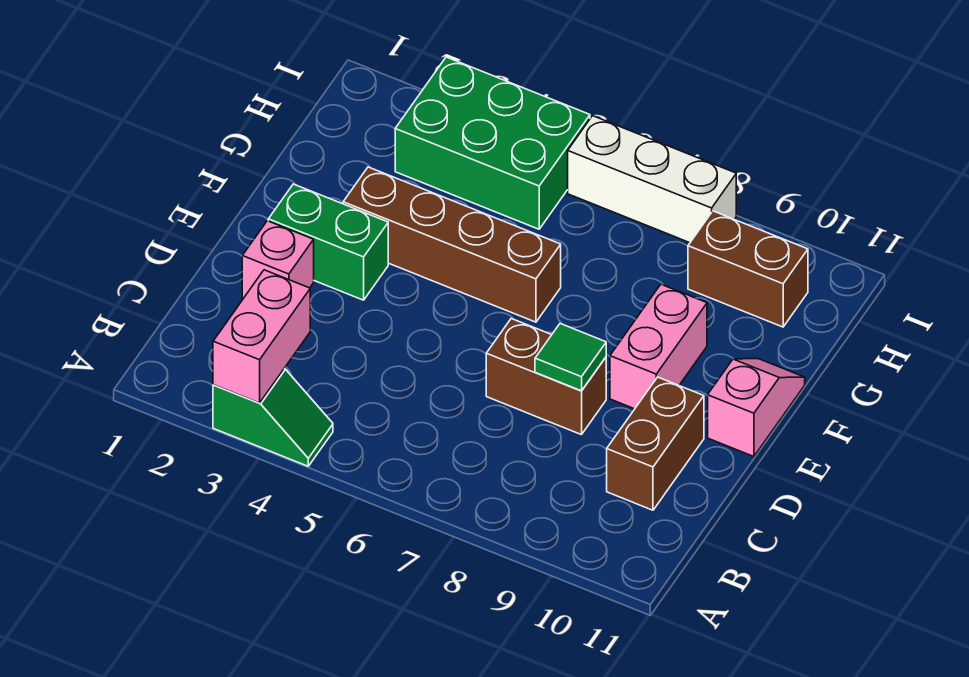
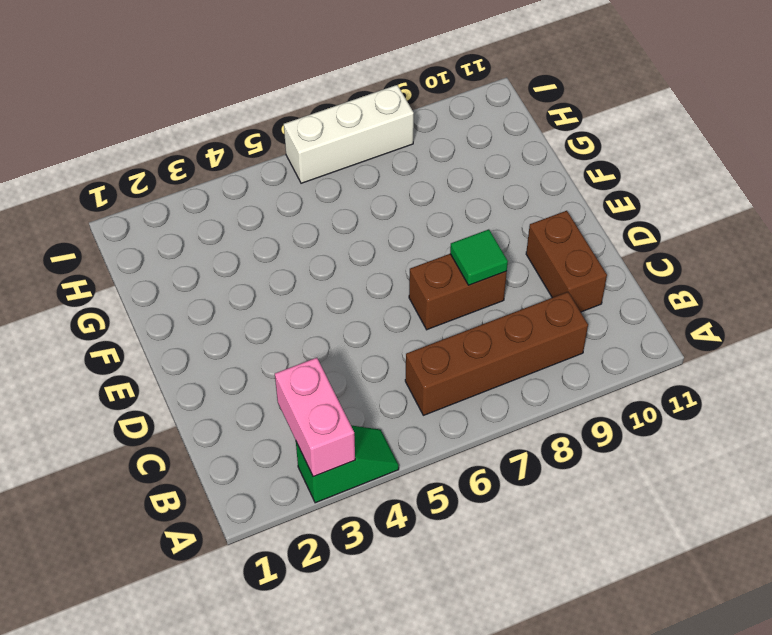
brown brick B6:B9 level 1 -> brown brick F3:F6 level 1
none -> pink brick D2 level 1
none -> green brick E2:E3 level 1
none -> pink brick E9:F9 level 1

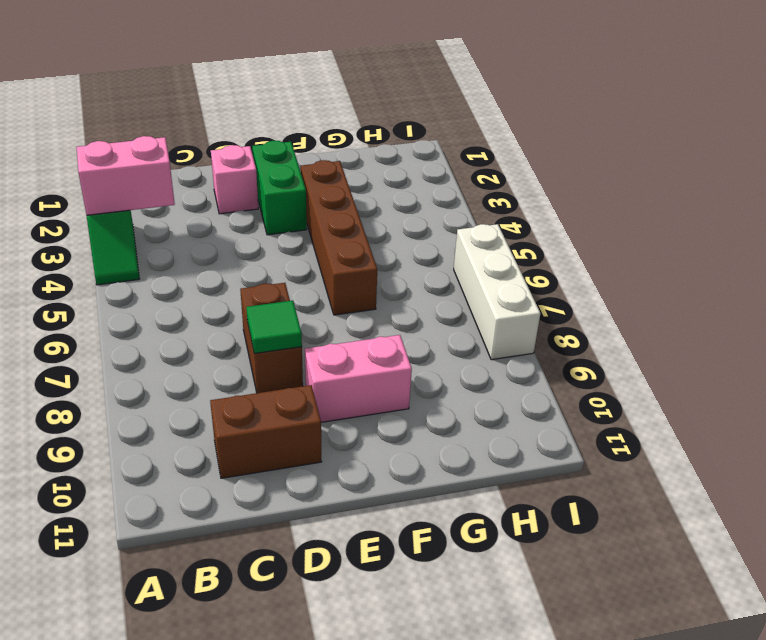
none -> pink slope E11:F11 level 1 top E
none -> green brick H3:I5 level 1
none -> brown brick H9:H10 level 1

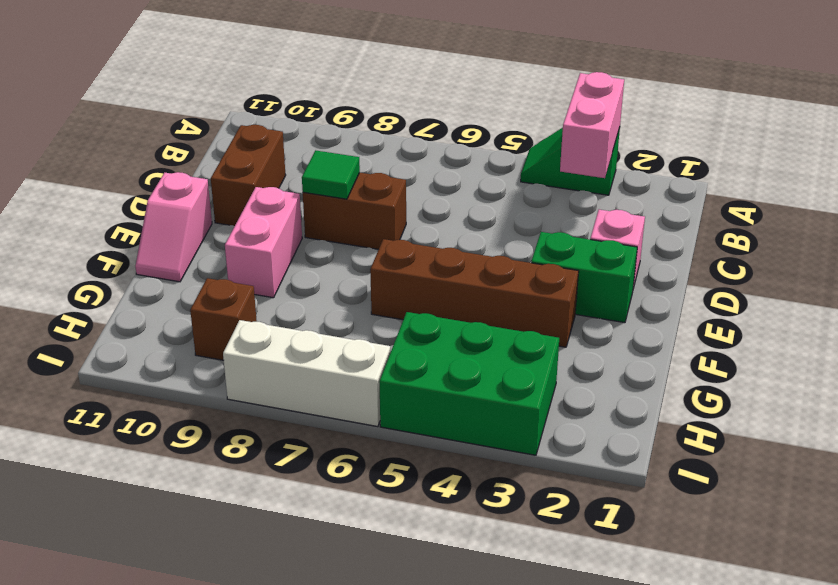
brown brick H9 level 1 -> brown brick H9:H10 level 1

